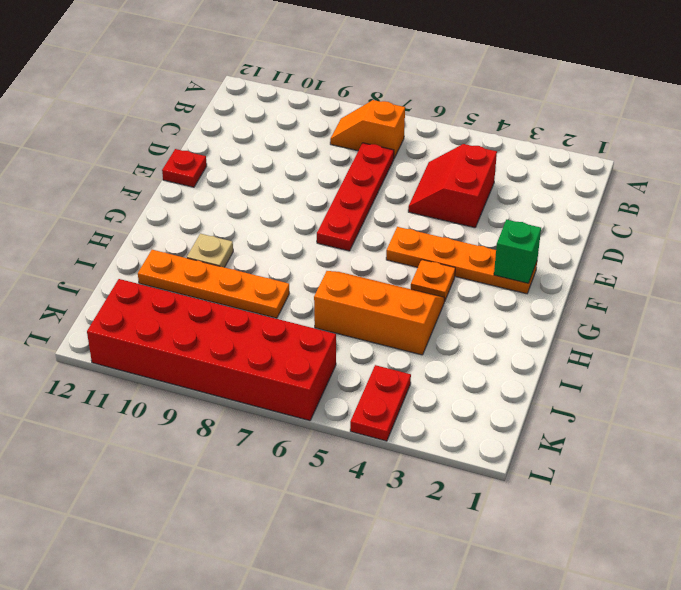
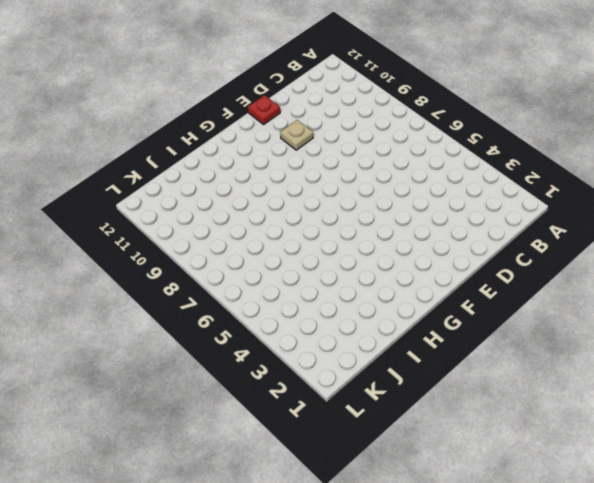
tan plate E10 level 1 -> tan plate H10 level 1
none -> orange slope B7:B8 level 1 top 7
none -> red slope C4:D5 level 1 top 4
none -> red plate C7:F7 level 1

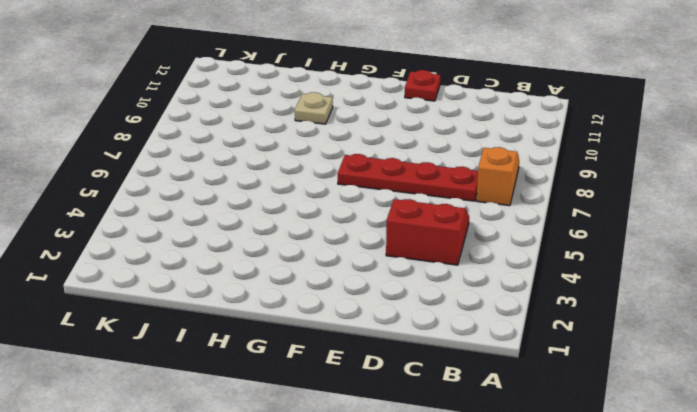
none -> orange plate F2:F5 level 1
none -> orange plate G4 level 1
none -> orange slope H4:I6 level 1 top I

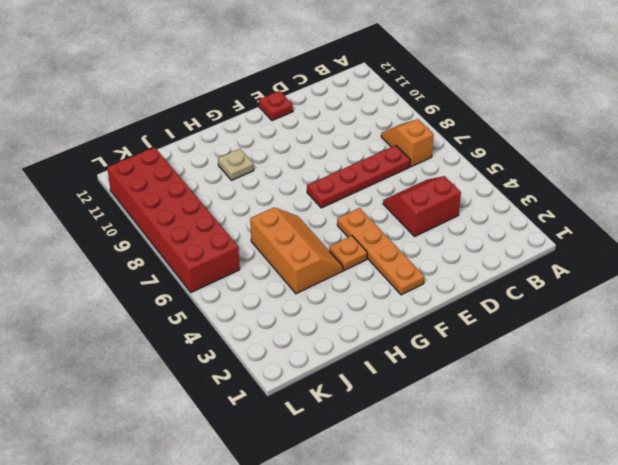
none -> orange plate I8:I11 level 1
none -> red plate K4:L4 level 1
none -> green brick F2 level 2

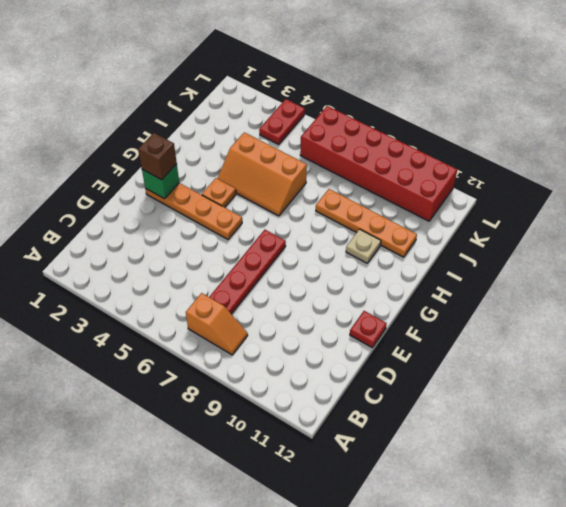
brown brick F2 level 3 -> none
none -> red slope C4:D5 level 1 top 4

